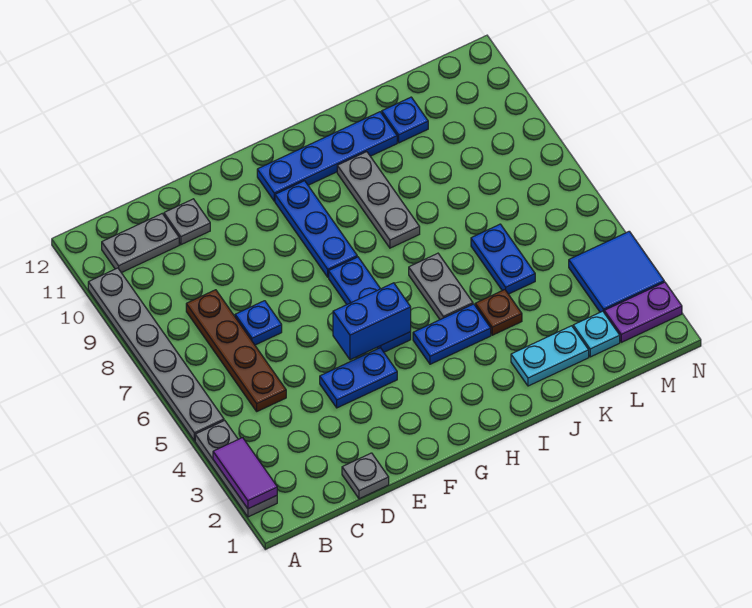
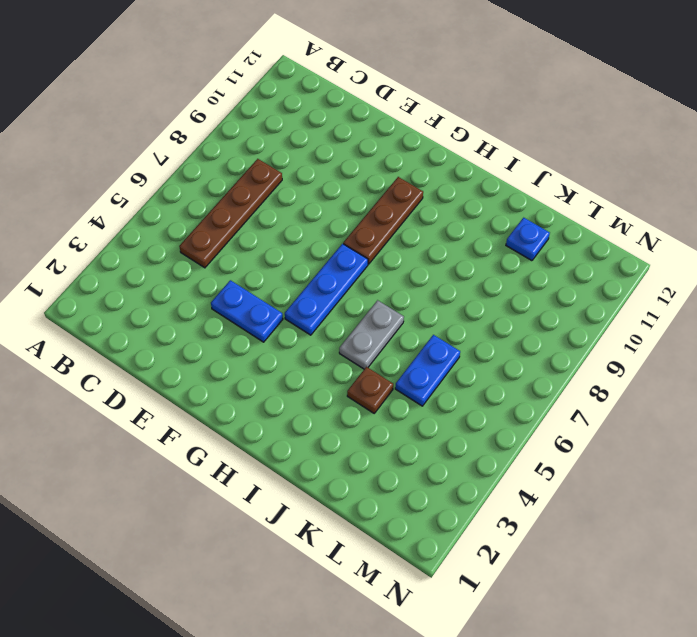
brown plate G8:G10 level 1 -> blue plate G8:G10 level 1
none -> grey plate A2:A4 level 1
none -> grey plate A5:A10 level 1
none -> grey plate B11:C11 level 1

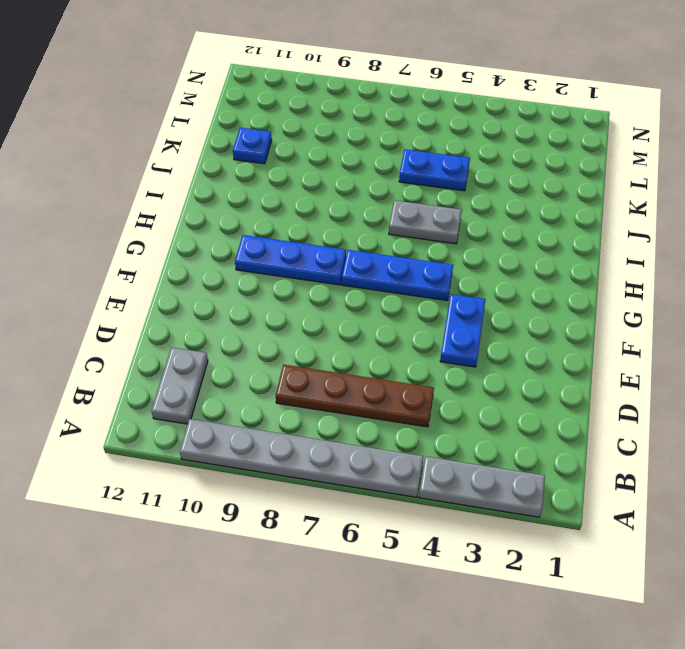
none -> grey plate D1 level 1
none -> blue plate D7 level 1
none -> grey plate D11 level 1

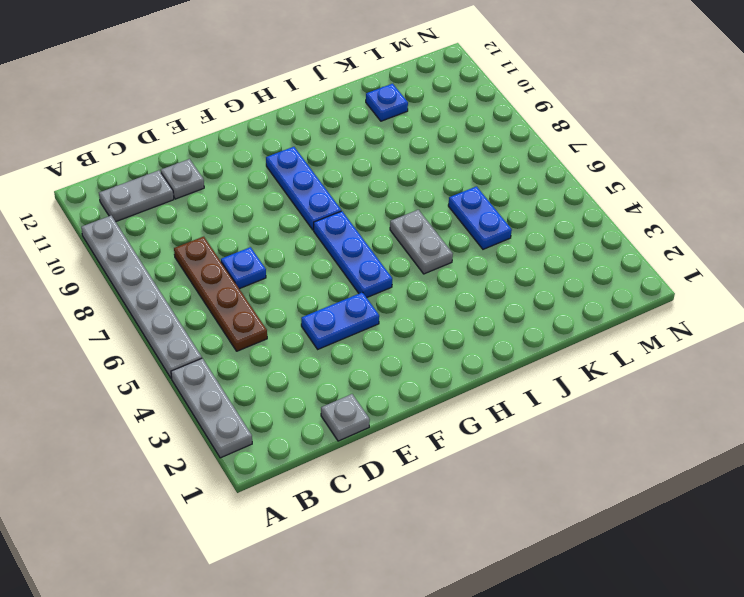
none -> blue plate G11:J11 level 1
none -> blue plate H4:I4 level 1
none -> grey plate I8:I10 level 1

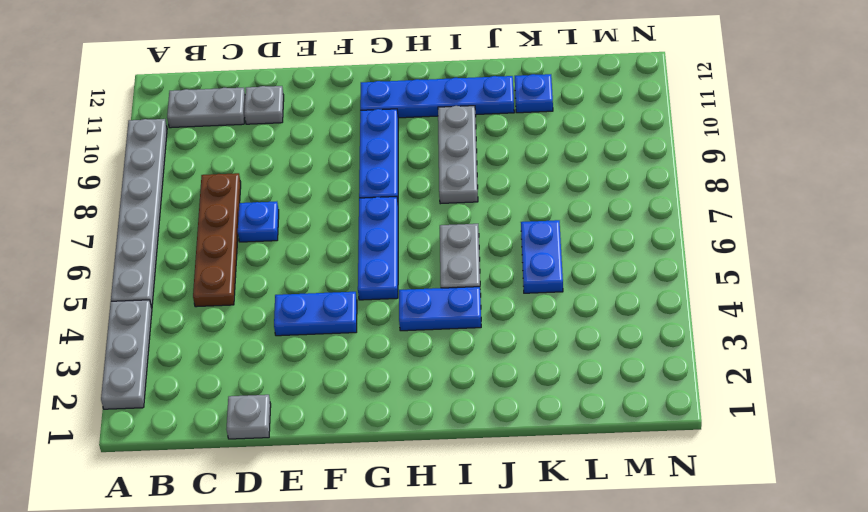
none -> cyan plate J2:K2 level 1
none -> brown plate J4 level 1
none -> cyan plate L2 level 1

